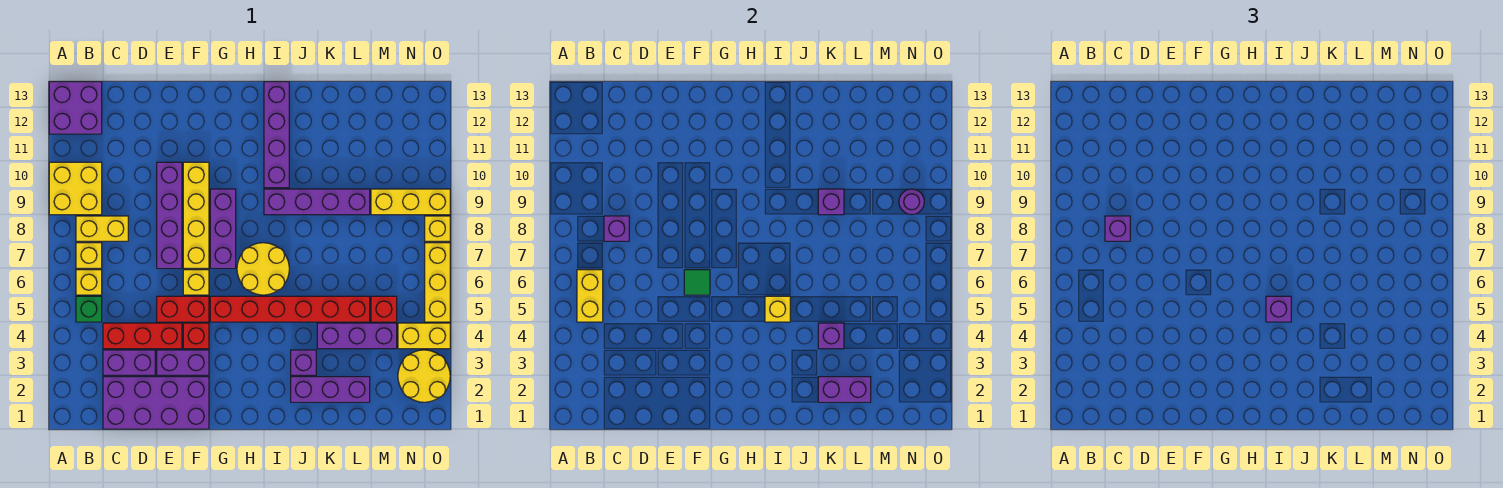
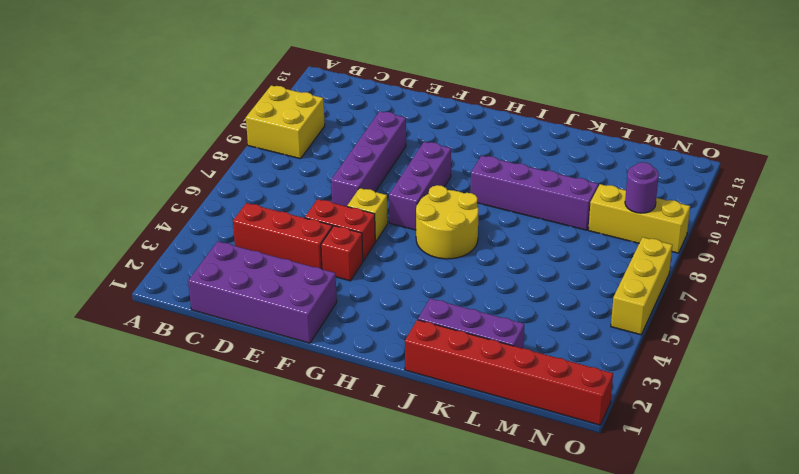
red brick J1:O1 level 1 -> red brick G5:L5 level 1
none -> purple brick A12:B13 level 1
none -> green brick B5 level 1
none -> yellow brick B6 level 1
none -> yellow brick B7 level 1

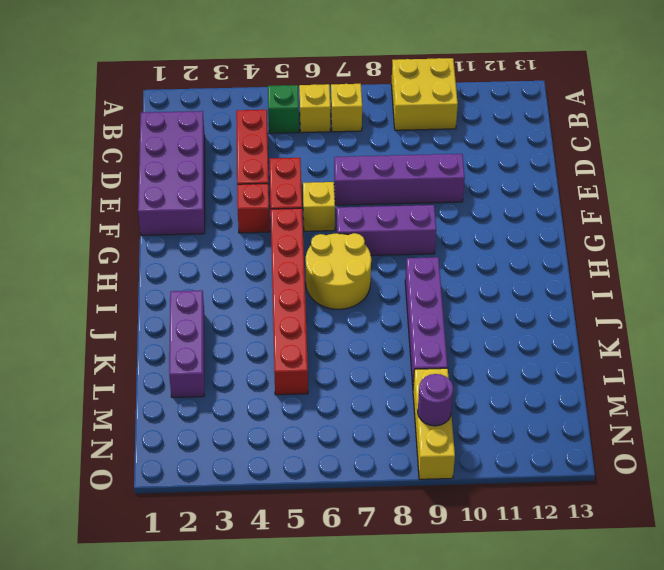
none -> purple brick A12:B13 level 1
none -> yellow brick B8:C8 level 1
none -> purple brick C3:D3 level 1
none -> purple brick E3:F3 level 1

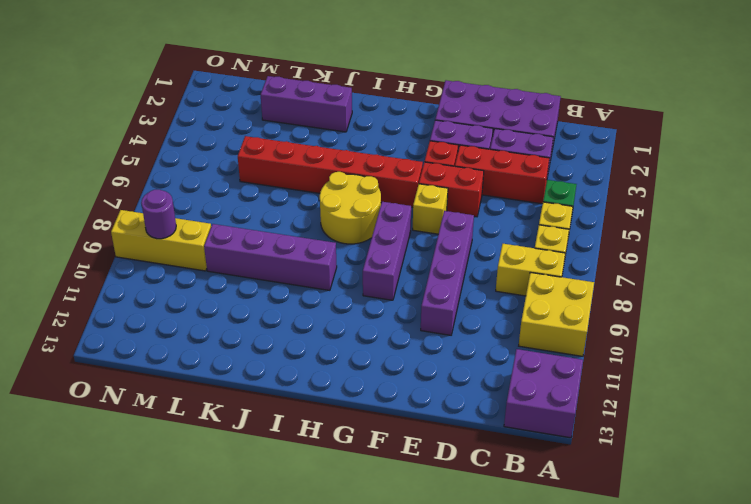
none -> yellow brick F7:F10 level 1
none -> purple brick I10:I13 level 1
none -> purple brick J3 level 1
none -> purple brick K4:M4 level 1

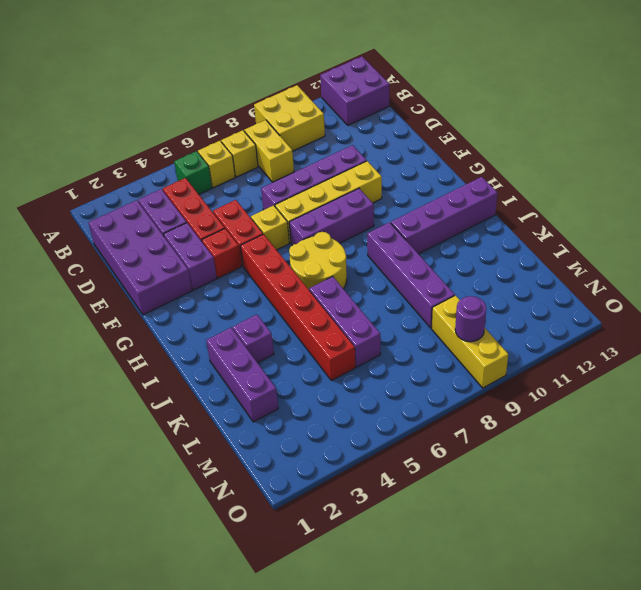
purple brick J6:L6 level 1 -> purple brick K4:M4 level 1
none -> red brick M5 level 1
none -> yellow round brick N2:O3 level 1
none -> yellow brick N4:O4 level 1
none -> yellow brick O5:O7 level 1

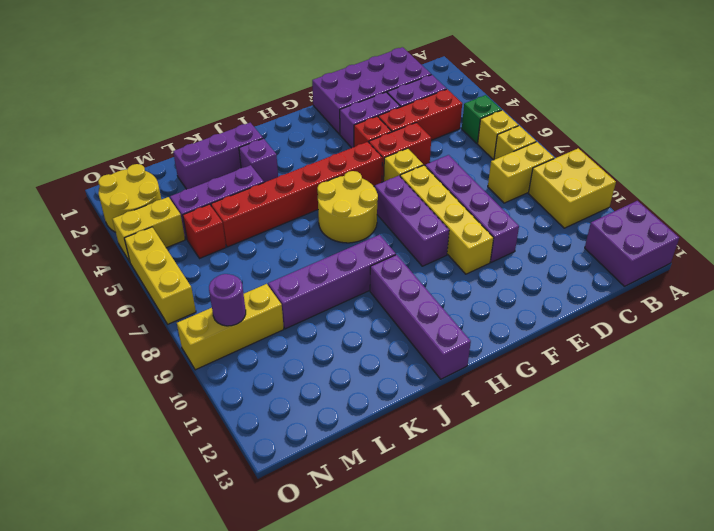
none -> yellow brick O8 level 1
none -> yellow brick B5:B6 level 2
none -> purple brick C8 level 2
none -> green tile F6 level 2

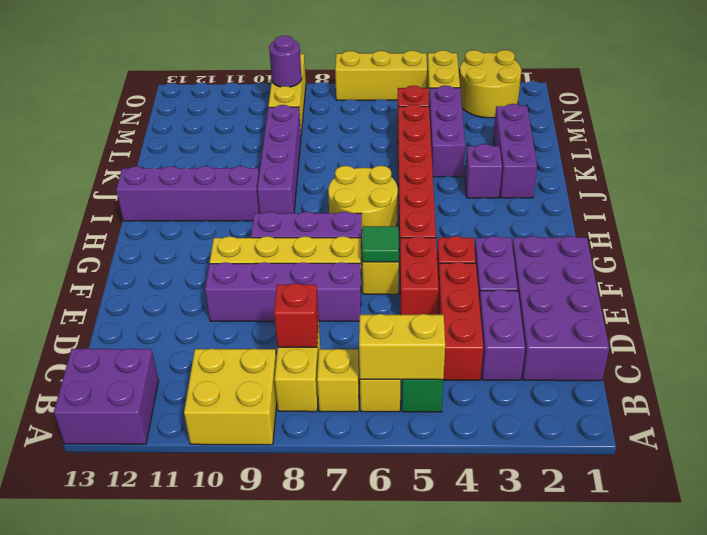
red brick C8 level 2 -> purple brick C8 level 2
none -> yellow brick O8 level 1
none -> yellow brick I5 level 2
none -> purple brick K2:L2 level 2
none -> purple brick K4 level 2

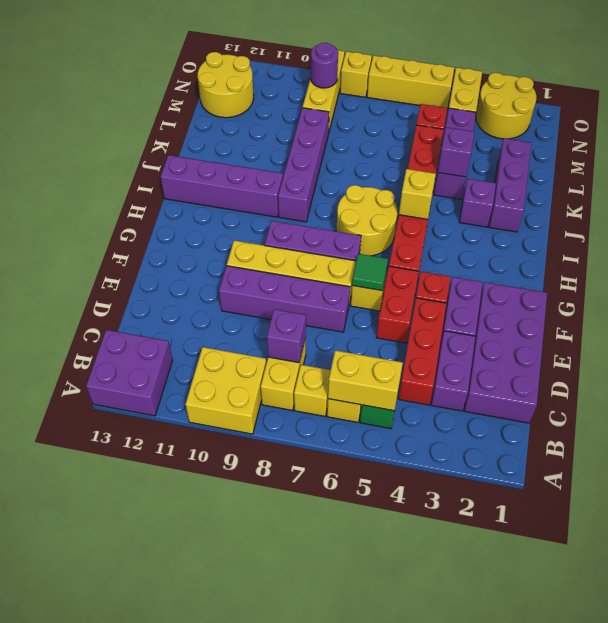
yellow round brick M12:N13 level 1 -> none
none -> purple brick K2:L2 level 2
none -> purple brick K9 level 2
none -> purple brick C8 level 3
none -> purple brick I5 level 3

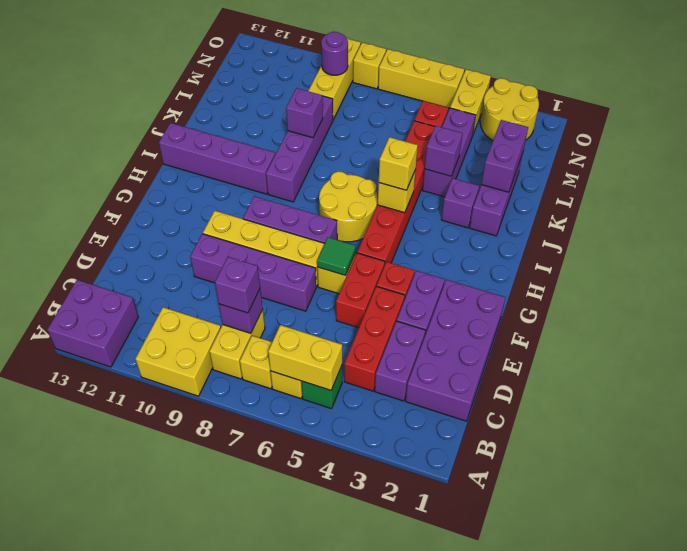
yellow brick I5 level 3 -> purple brick I5 level 3

